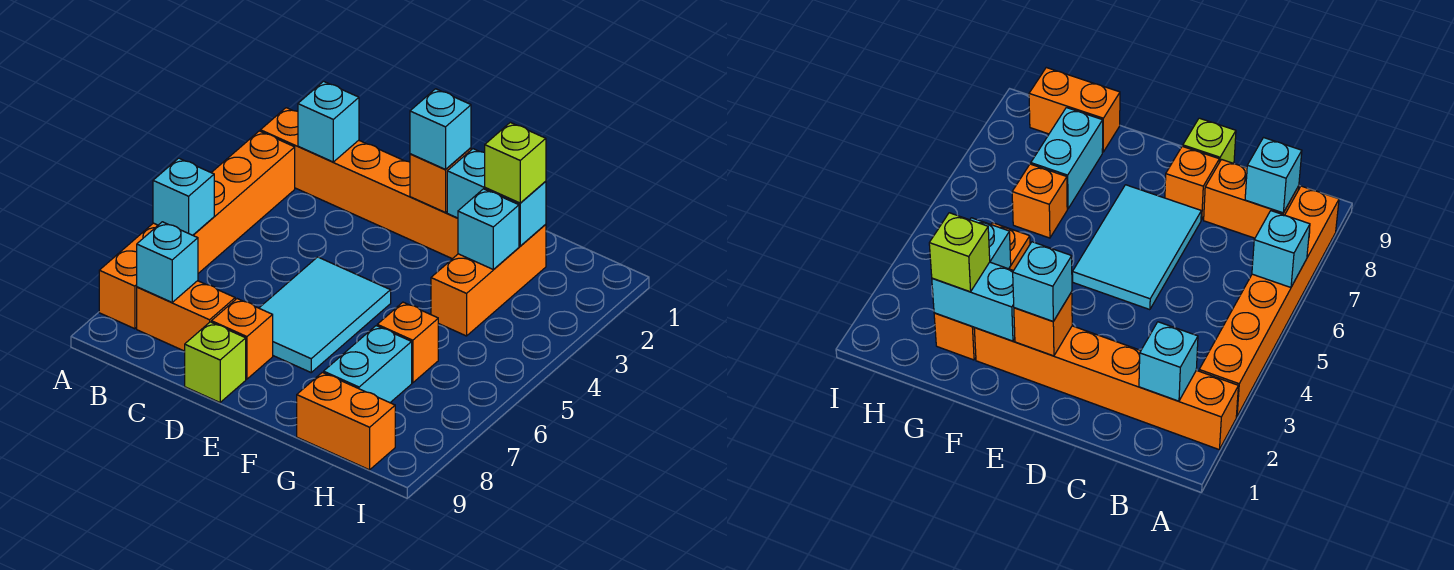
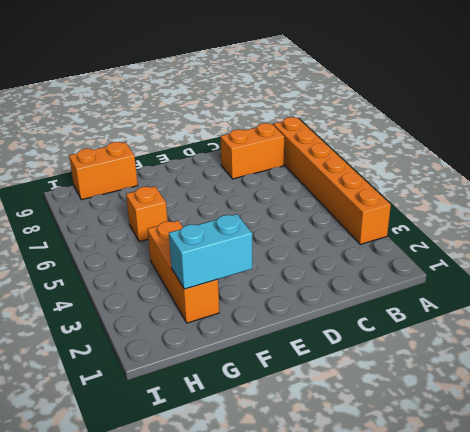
none -> orange brick A2:F2 level 1
none -> cyan tile D5:E7 level 1
none -> orange brick D8 level 1

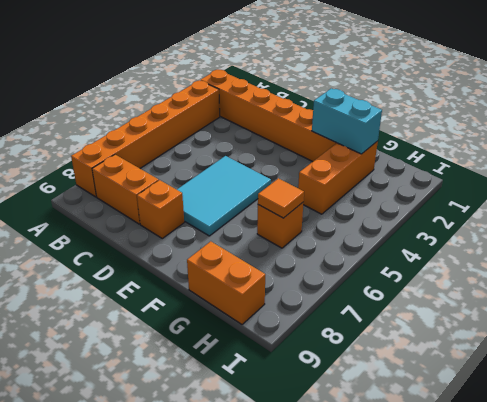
orange tile G6 level 2 -> none
none -> lime brick D9 level 1
none -> cyan brick G7:G8 level 1
none -> cyan brick A6 level 2

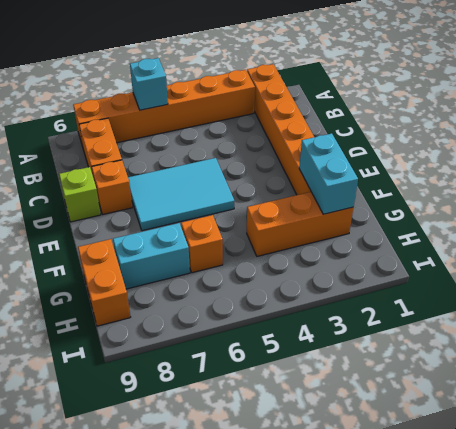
none -> cyan brick B2 level 2
none -> cyan brick B8 level 2
none -> orange brick E2 level 2

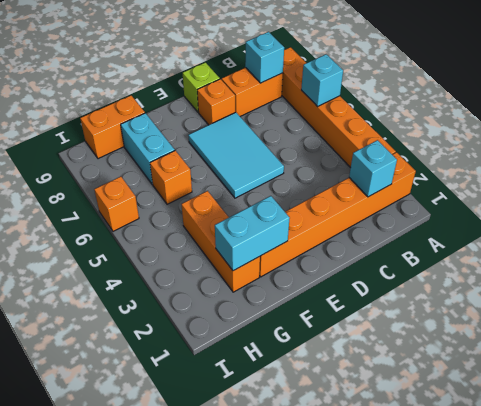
orange brick I6 level 1 -> orange brick E2 level 2
none -> cyan brick G3 level 2
none -> cyan brick E2 level 3
none -> lime brick G2 level 3

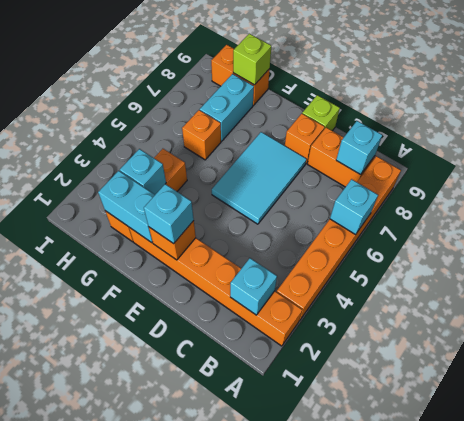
lime brick G9 level 2 -> lime brick G2 level 3

